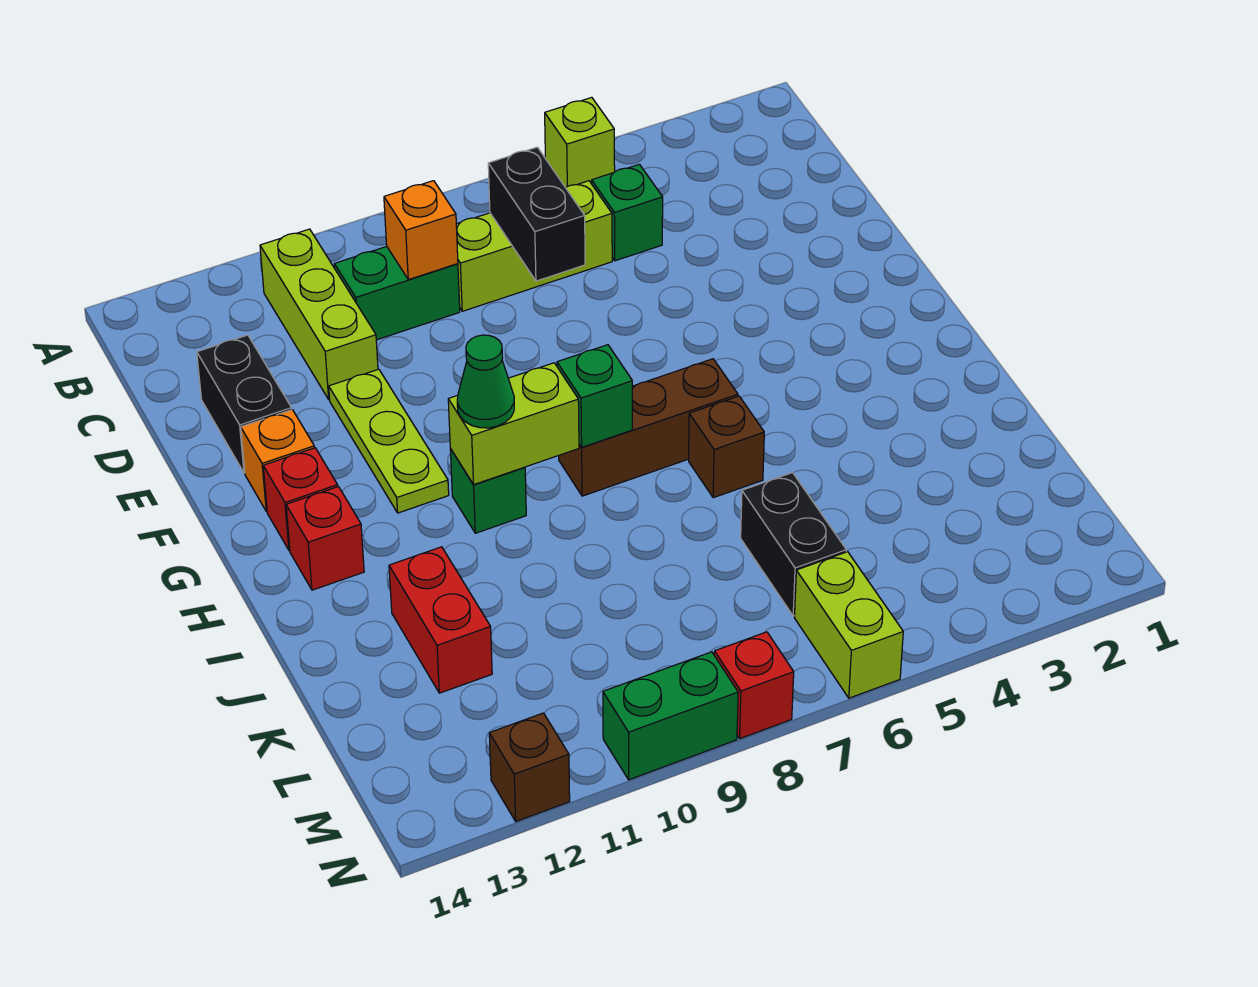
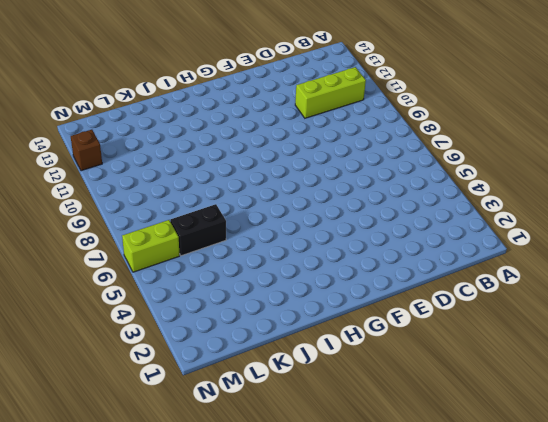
none -> lime brick A5 level 1
none -> green brick C5 level 1
none -> lime brick C6:C8 level 1

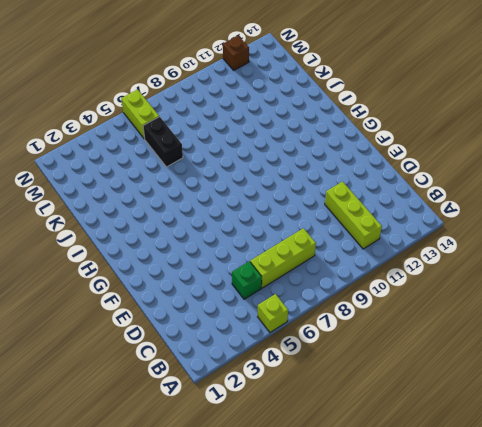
none -> green brick C9:C10 level 1
none -> black brick D13:E13 level 1
none -> lime plate E11:G11 level 1

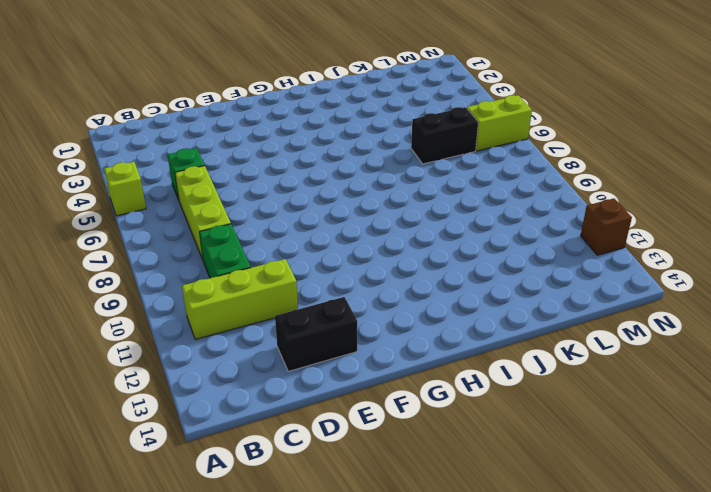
none -> lime plate E11:G11 level 1
none -> orange brick F13 level 1
none -> red brick G13 level 1

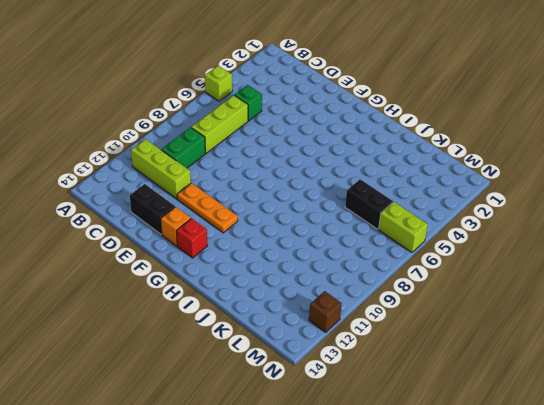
orange plate E11:G11 level 1 -> lime plate E11:G11 level 1
none -> brown brick H6:H8 level 1
none -> green brick H10 level 1
none -> red brick H13 level 1

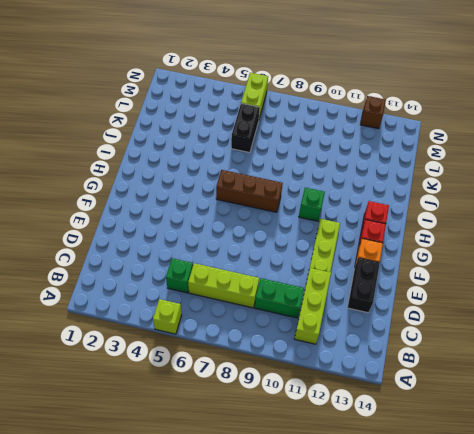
none -> brown brick I6 level 1
none -> red brick J12:K12 level 1
none -> red brick N8 level 1

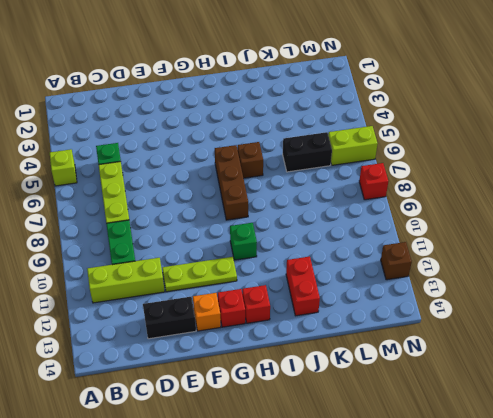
red brick J12:J13 level 1 -> red brick J12:K12 level 1
none -> green brick N9:N10 level 1
none -> black brick C7:D7 level 2
none -> orange brick C9 level 2

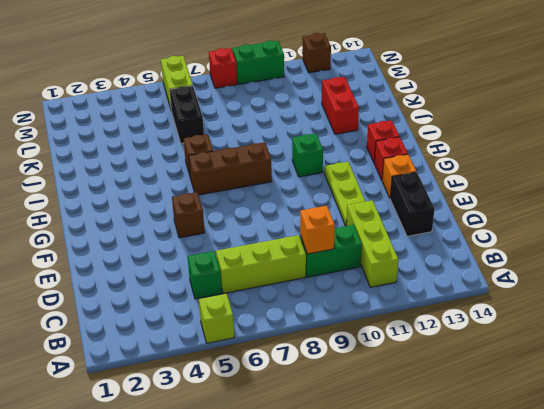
brown brick F5 level 1 -> none
none -> black brick C7:D7 level 2
none -> green brick H8 level 2
none -> lime brick H9:H10 level 2

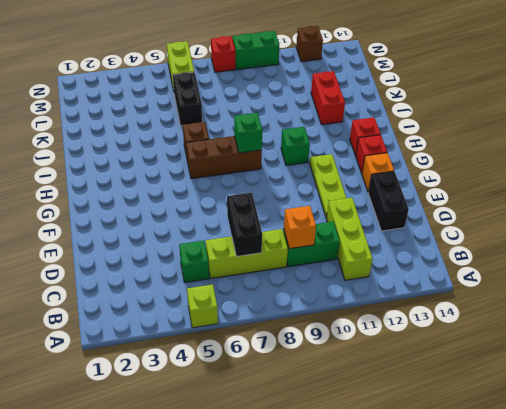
none -> lime brick H9:H10 level 2
none -> green cone H10 level 3

